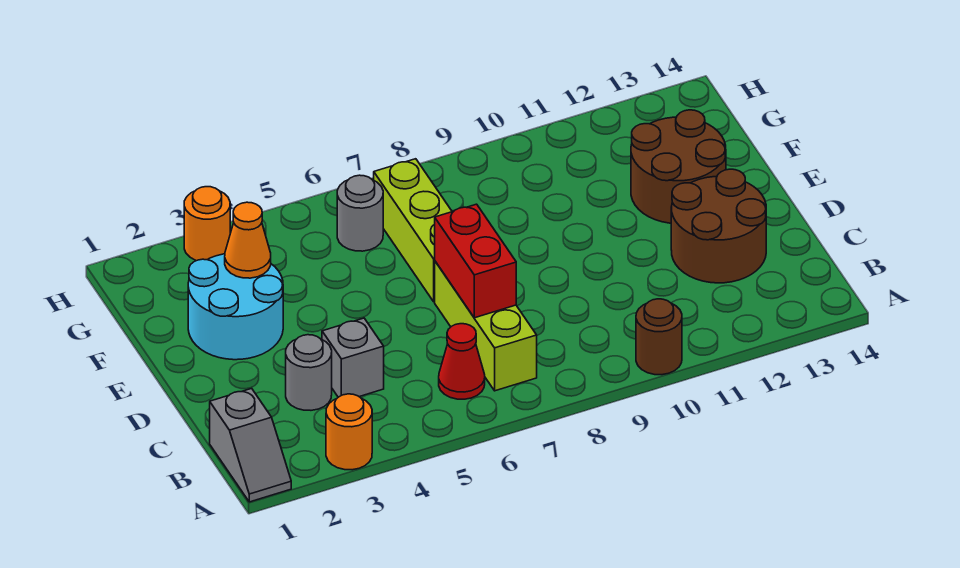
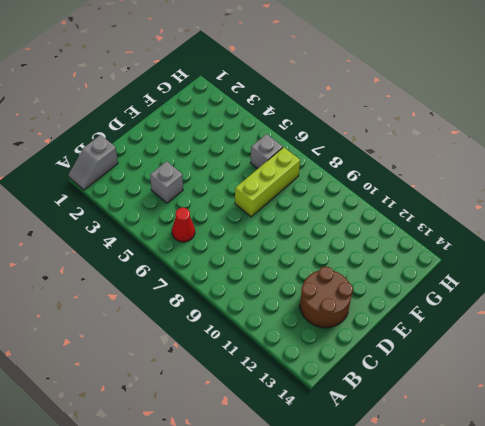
grey brick G6 level 1 -> grey round brick G6 level 1
none -> orange round brick A3 level 1
none -> brown round brick A10 level 1
none -> lime brick B7:D7 level 1

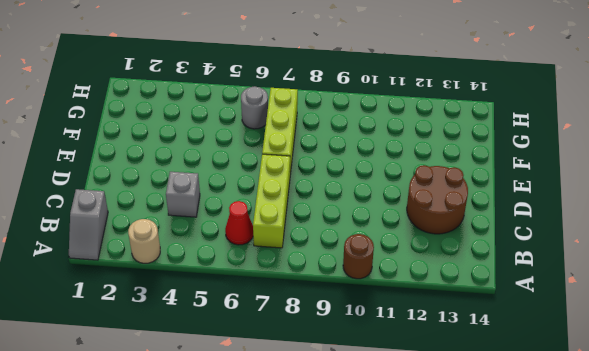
tan round brick A3 level 1 -> orange round brick A3 level 1
none -> grey round brick C3 level 1
none -> cyan round brick E2:F3 level 1
none -> brown round brick E12:F13 level 1

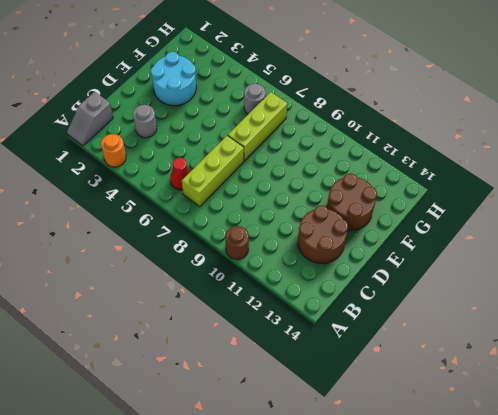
none -> grey brick C4 level 1
none -> orange round brick H3 level 1
none -> red brick C7:D7 level 2

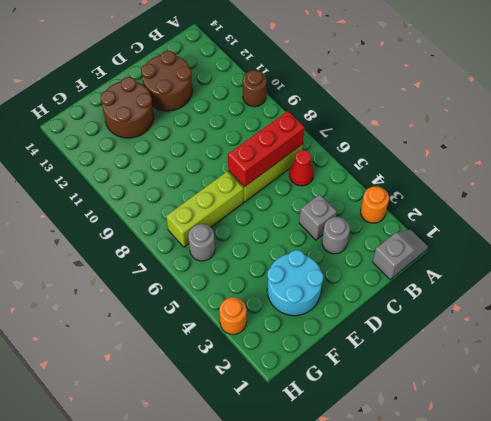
red brick B7:D7 level 2 -> red brick C7:D7 level 2
none -> orange cone F3 level 2

